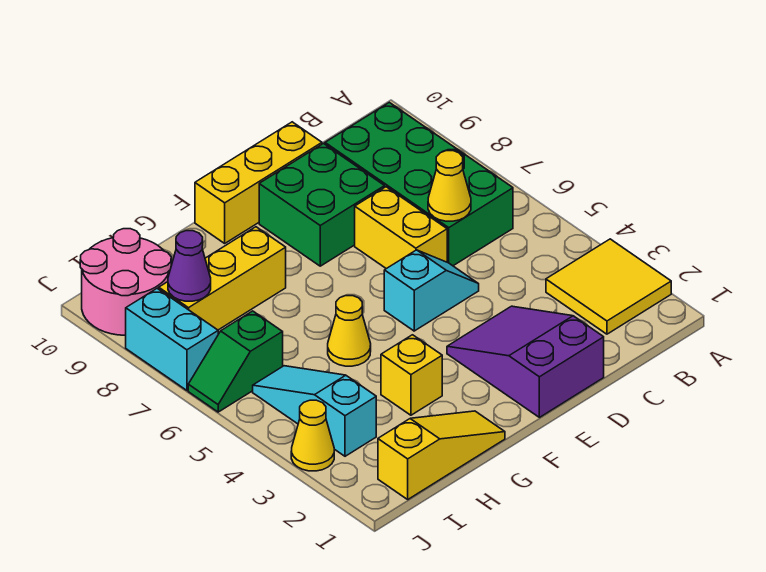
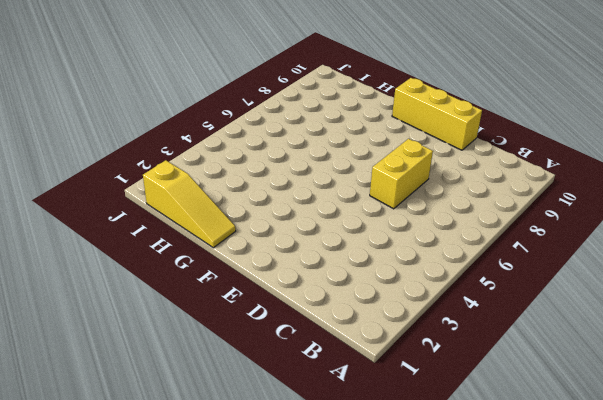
none -> yellow tile A2:B3 level 1
none -> green brick B6:C9 level 1
none -> purple slope D1:E3 level 1 top 1

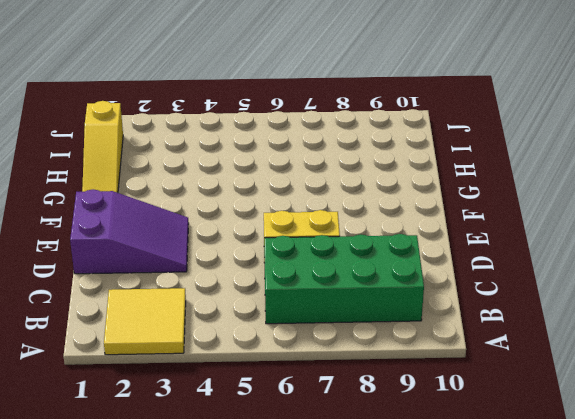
none -> cyan slope D5:E5 level 1 top E
none -> green brick D8:E9 level 1
none -> yellow brick D10:F10 level 1

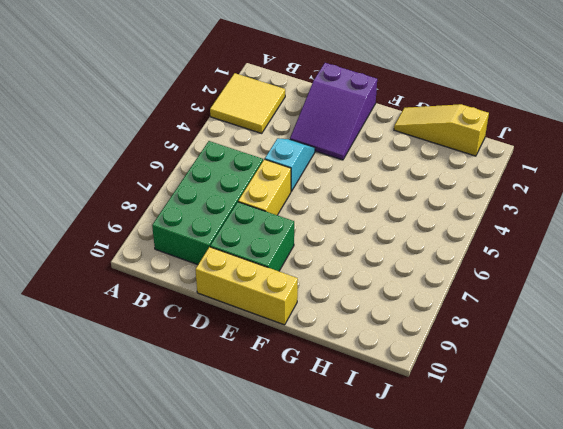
cyan slope D4:D5 level 1 top 5 -> cyan slope D5:E5 level 1 top E
none -> yellow brick G3 level 1
none -> yellow cone G5 level 1
none -> yellow brick G8:I8 level 1

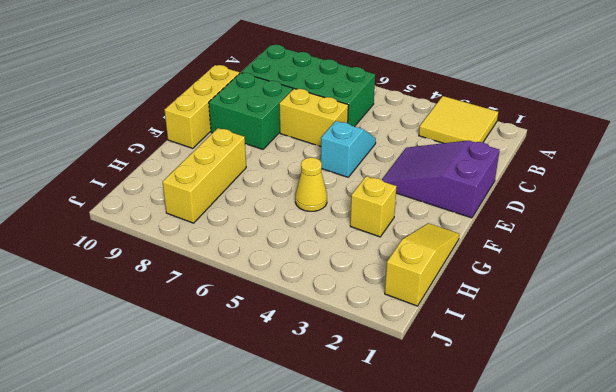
none -> cyan slope I3:I5 level 1 top 3
none -> green slope I6:J6 level 1 top I
none -> pink round brick I9:J10 level 1

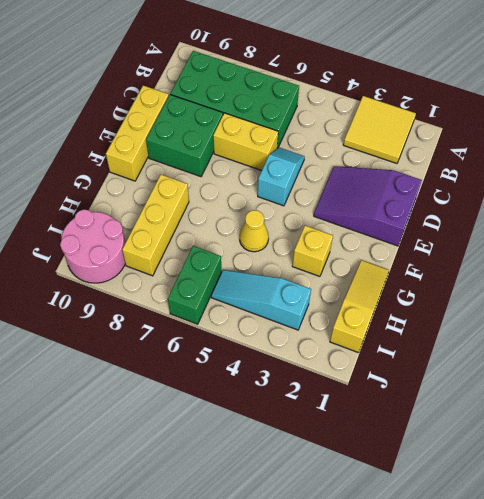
green brick I6:J6 level 1 -> green slope I6:J6 level 1 top I
none -> yellow cone J3 level 1
none -> cyan brick J7:J8 level 1
none -> yellow cone C6 level 2

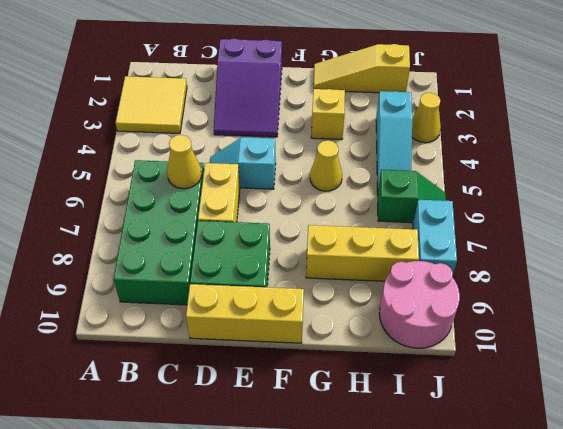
none -> purple cone I8 level 2

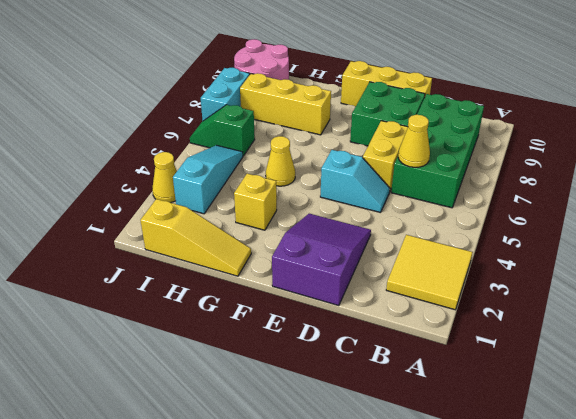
none -> purple cone I8 level 2

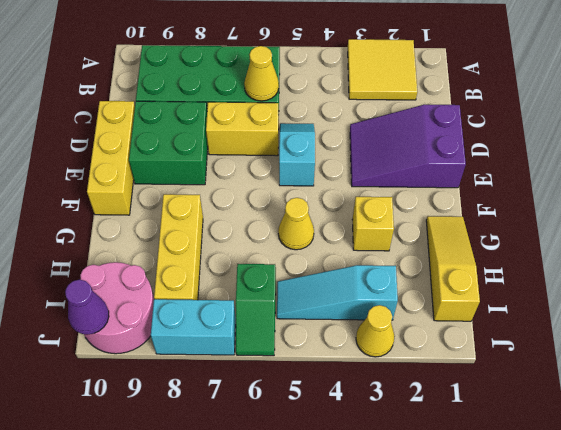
purple cone J10 level 2 -> purple cone I8 level 2

